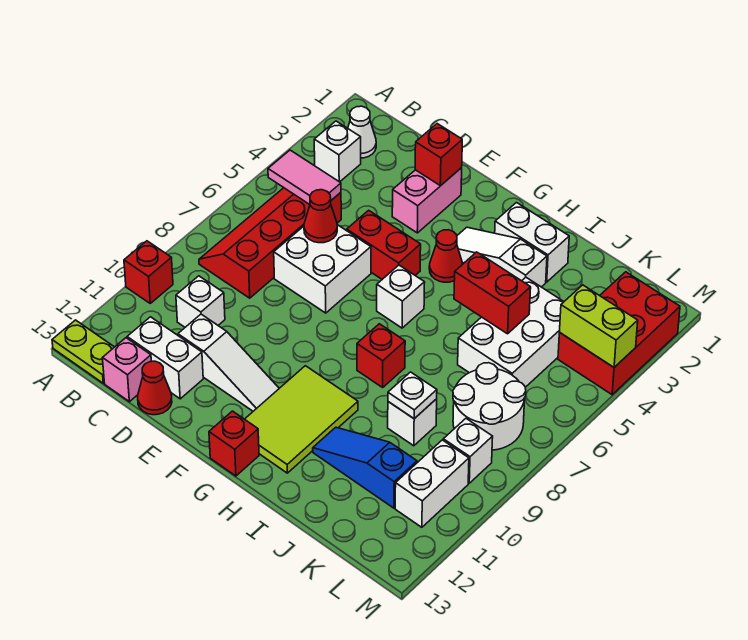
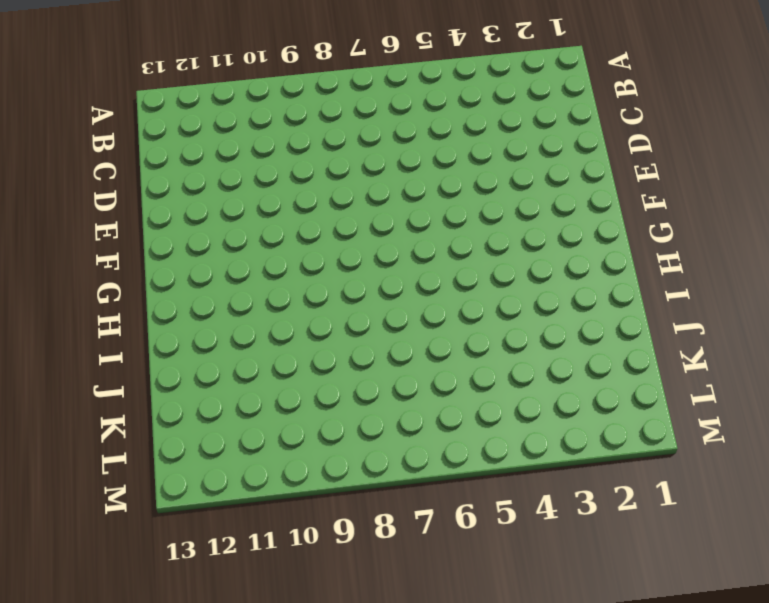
none -> red brick A10 level 1
none -> lime plate A13:B13 level 1
none -> white cone B2 level 1
none -> white brick B3 level 1

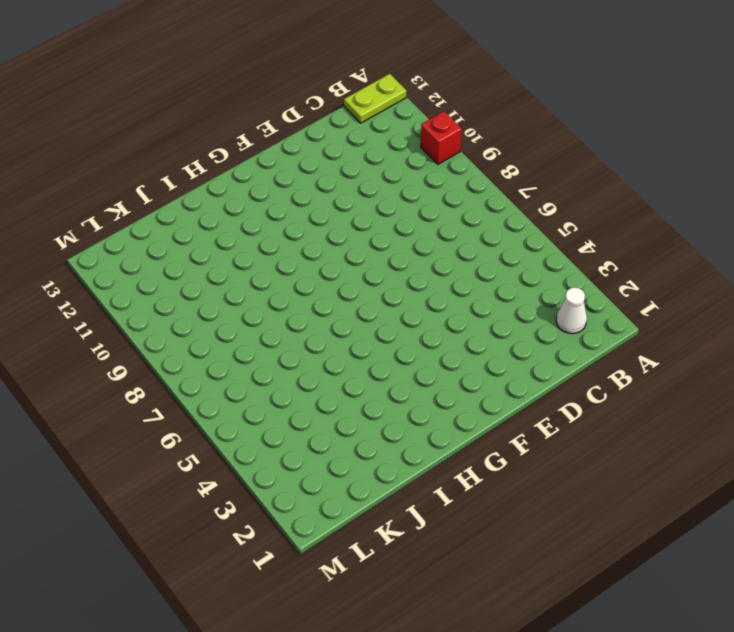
none -> white brick B3 level 1
none -> red slope B5:C8 level 1 top C
none -> white brick C10 level 1
none -> white brick C12:D12 level 1

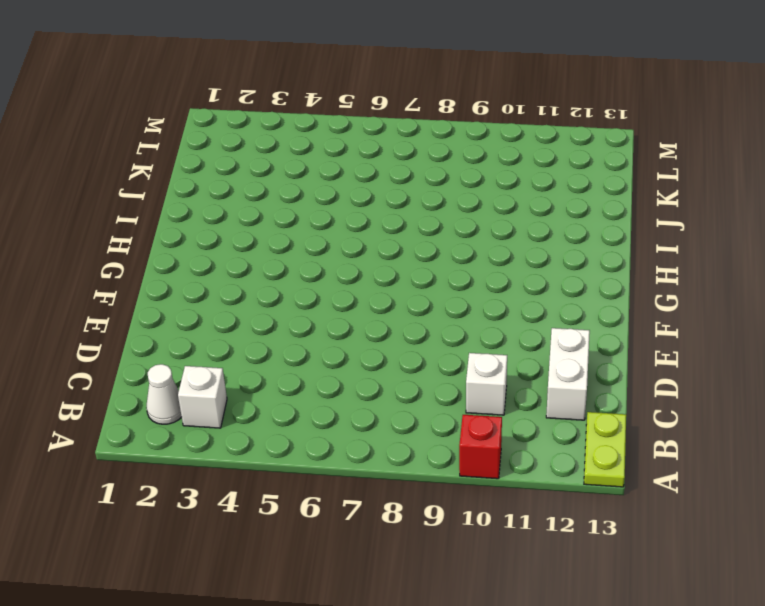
none -> red slope B5:C8 level 1 top C
none -> pink brick C13 level 1
none -> white brick D6:E7 level 1
none -> white slope D11:F11 level 1 top D

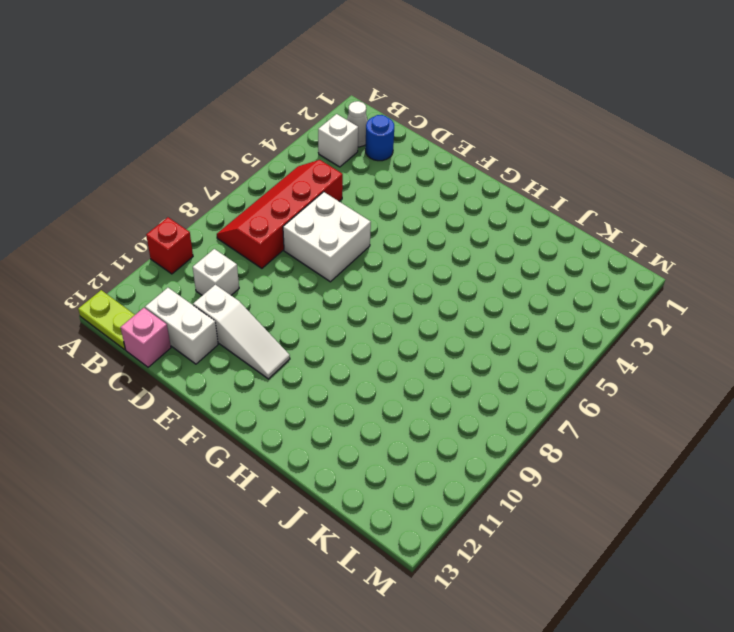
blue round brick C2 level 1 -> none
none -> red cone D13 level 1
none -> pink brick E2:E3 level 1
none -> red brick E5:F5 level 1
none -> white slope G3:I3 level 1 top I

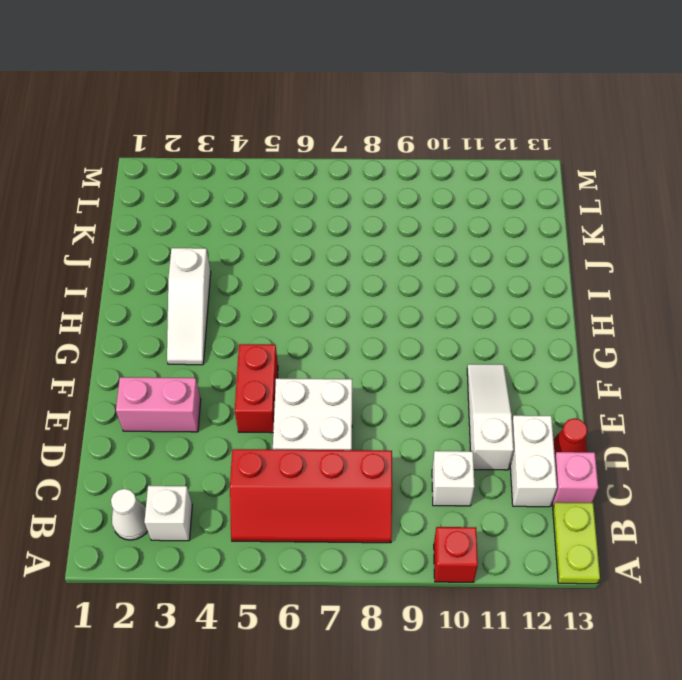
none -> red cone G4 level 1
none -> white brick G6 level 1
none -> lime tile G10:H12 level 1
none -> red brick G13 level 1

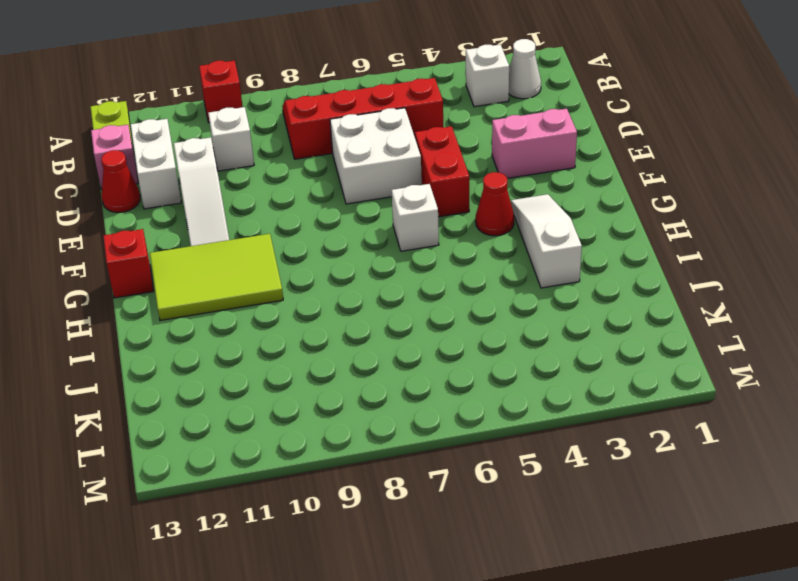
none -> white brick H2:I2 level 1
none -> red brick H8 level 1
none -> blue slope I11:K11 level 1 top K
none -> white brick J4:K6 level 1

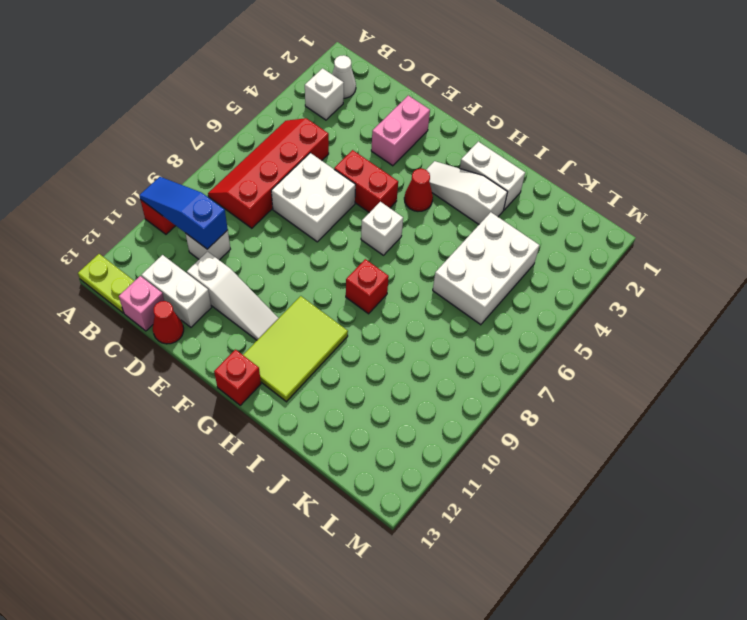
blue slope A10:C10 level 2 top C -> blue slope I11:K11 level 1 top K
none -> white brick J9 level 1
none -> white round brick K7:L8 level 1
none -> red brick L2:M4 level 1
none -> white brick L9 level 1

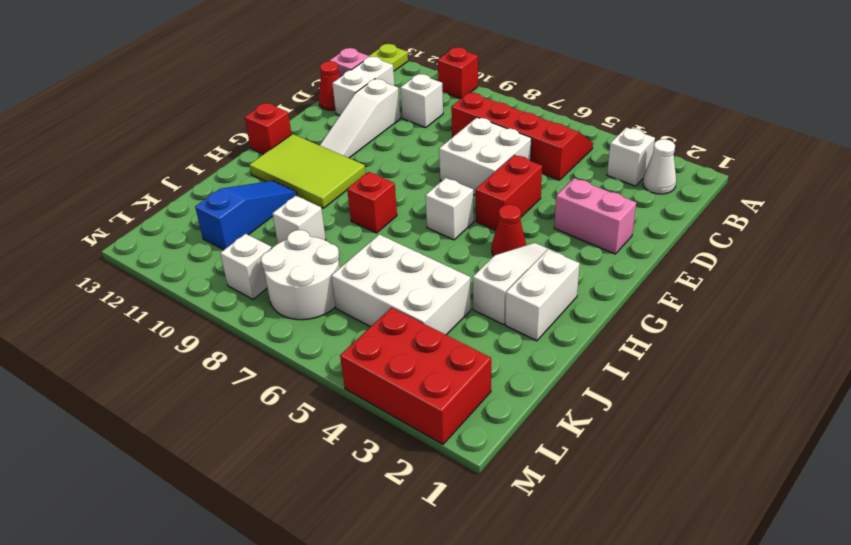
none -> white brick L10:L11 level 1
none -> pink tile B5:C5 level 2
none -> red cone D6 level 2
none -> red brick E2 level 2

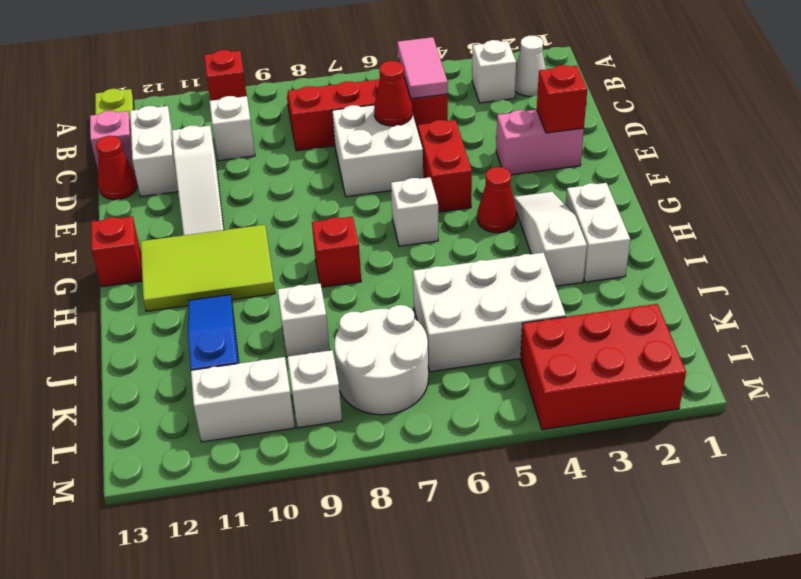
none -> red brick I5:J5 level 2
none -> white plate J9 level 2
none -> lime brick L4:M4 level 2

